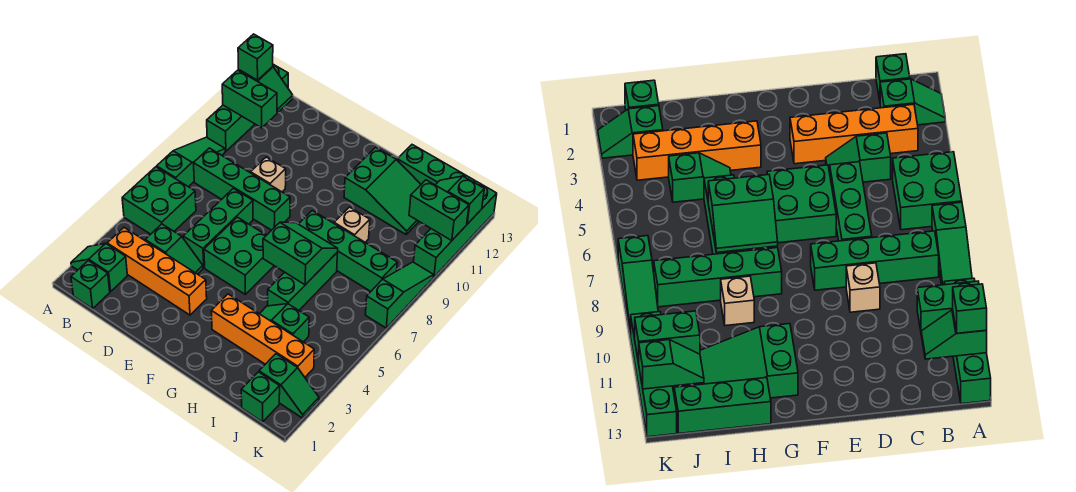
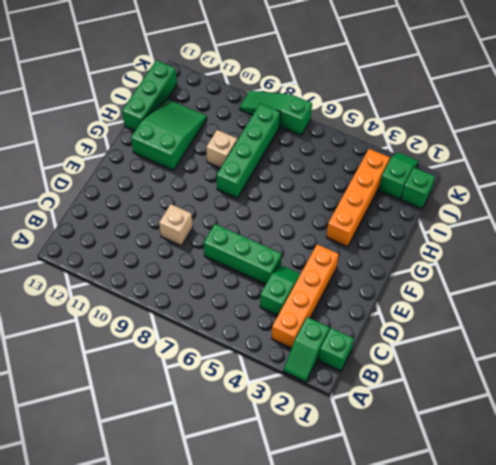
none -> green brick A5:B6 level 1
none -> green slope A7:A9 level 1 top 7
none -> green brick A10:A13 level 1

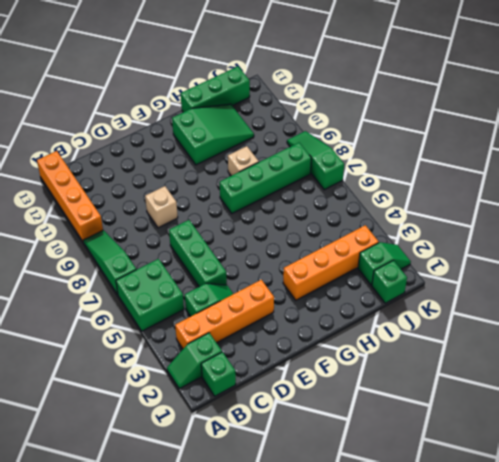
orange brick A10:A13 level 1 -> green brick A10:A13 level 1
none -> green brick B8:E8 level 1
none -> green brick E5:F6 level 1
none -> green slope H4:I4 level 1 top I

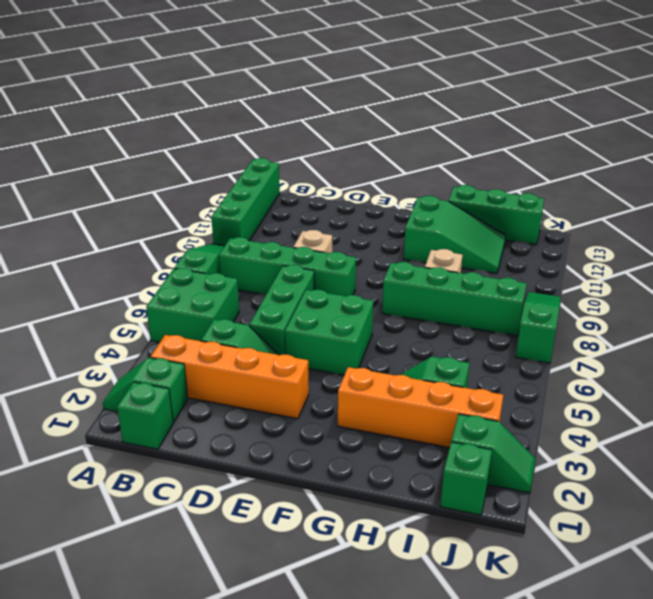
none -> green brick H5:H7 level 1
none -> green brick K10:K13 level 1
none -> green brick A11:B11 level 2

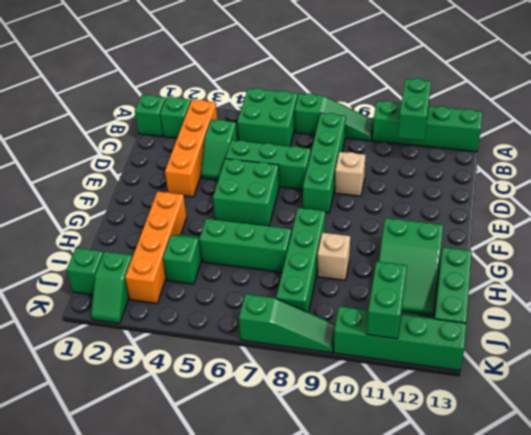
none -> green slope A12:B12 level 2 top A
none -> green slope G6:H7 level 2 top 6
none -> green slope J12:K12 level 2 top K

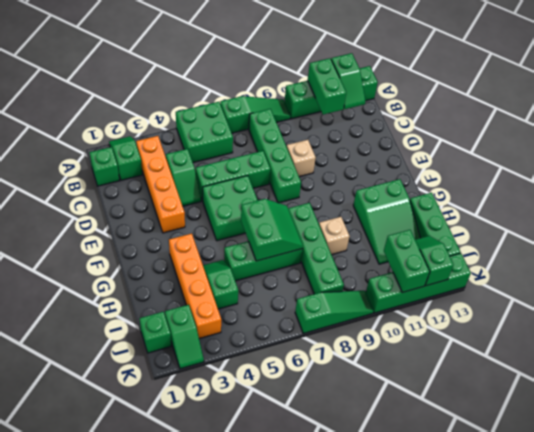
none -> green brick A12 level 3

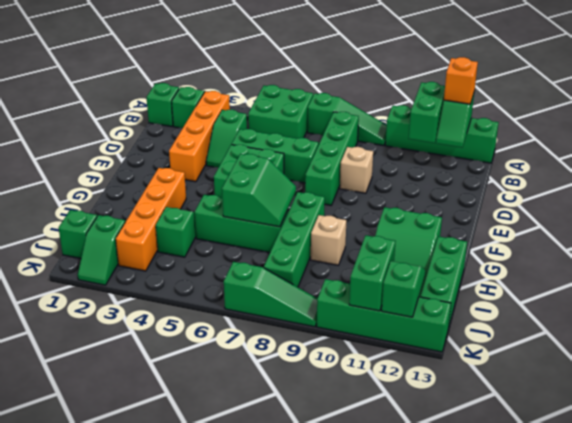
orange brick A12 level 3 -> green brick A12 level 3

